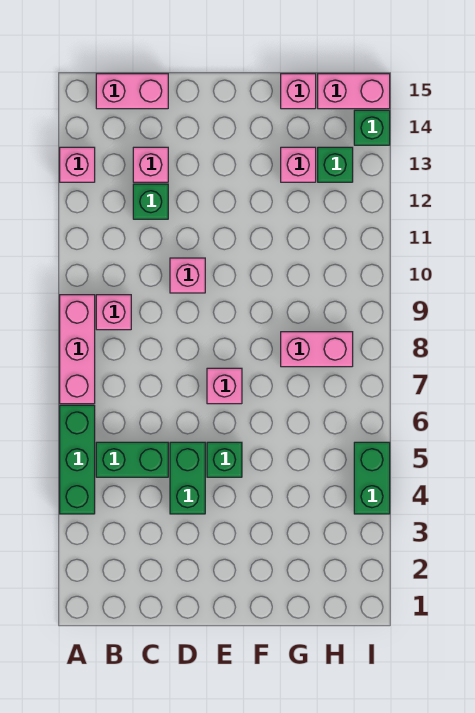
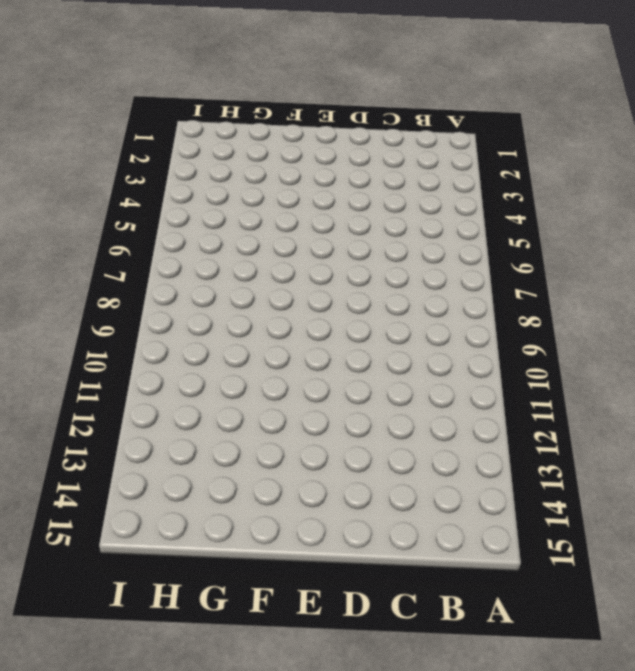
none -> green brick A4:A6 level 1
none -> pink brick A7:A9 level 1
none -> pink brick A13 level 1

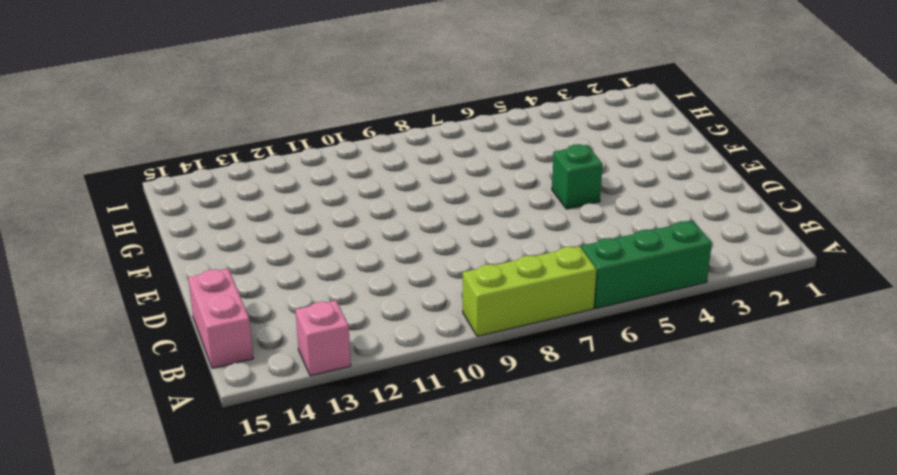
lime brick A7:A9 level 1 -> pink brick A7:A9 level 1
none -> green brick B5:C5 level 1
none -> pink brick B9 level 1
none -> green brick C12 level 1

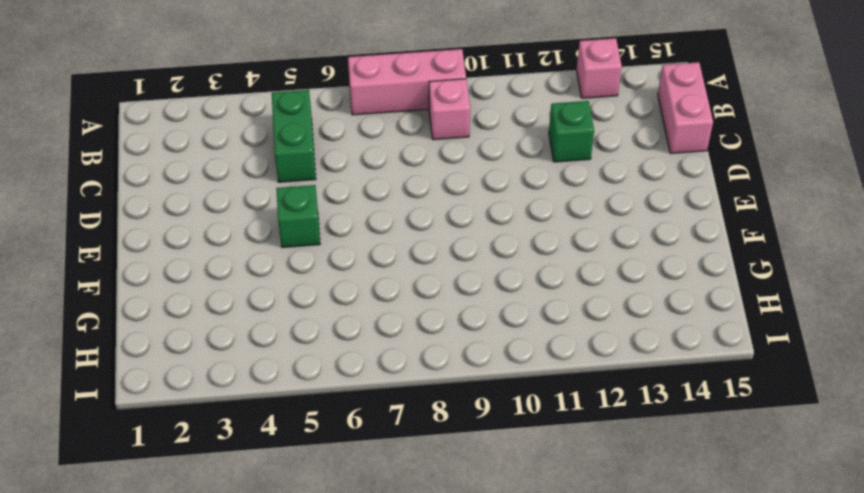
none -> green brick A4:A6 level 1
none -> pink brick C13 level 1
none -> green brick D4:D5 level 1

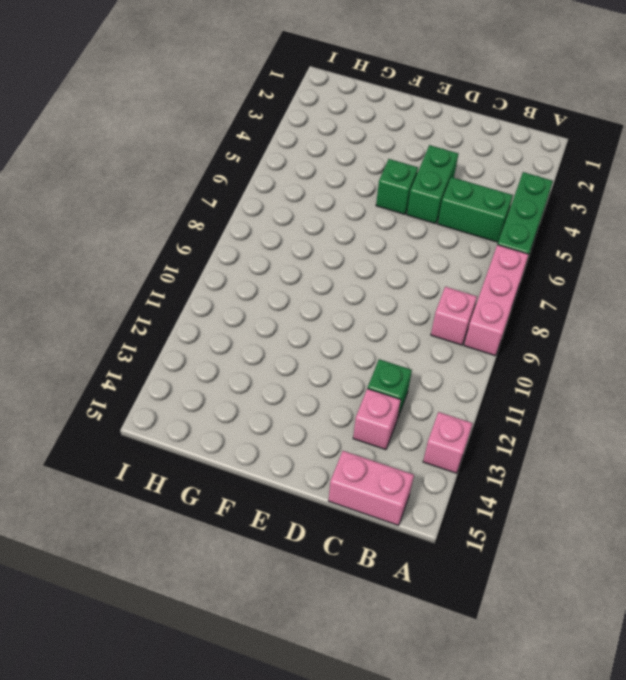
none -> pink brick D10 level 1
none -> pink brick E7 level 1
none -> pink brick G8:H8 level 1

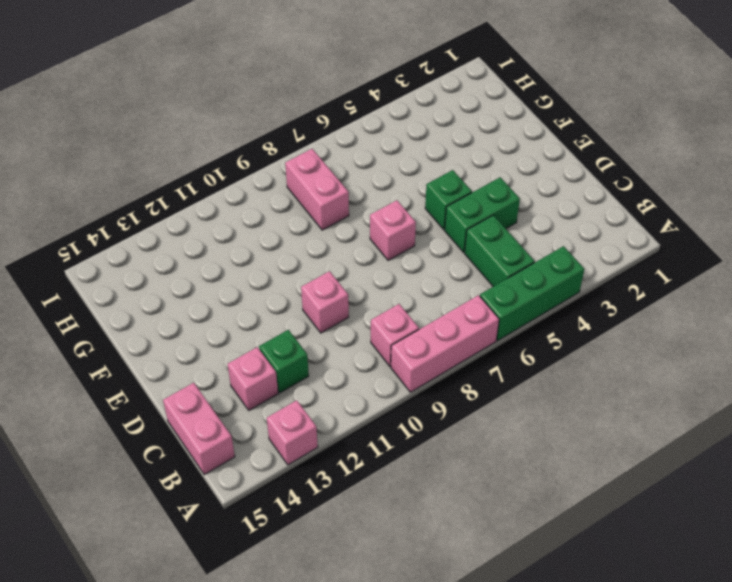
none -> pink brick G13 level 1
none -> pink brick G15 level 1
none -> green brick H13 level 1

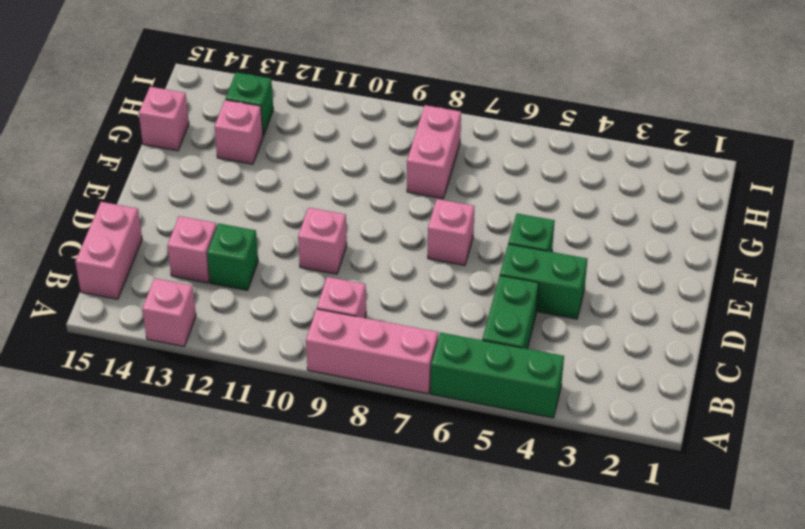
none -> pink brick H15:I15 level 1
none -> green brick I4:I5 level 1
none -> green brick I14 level 1

